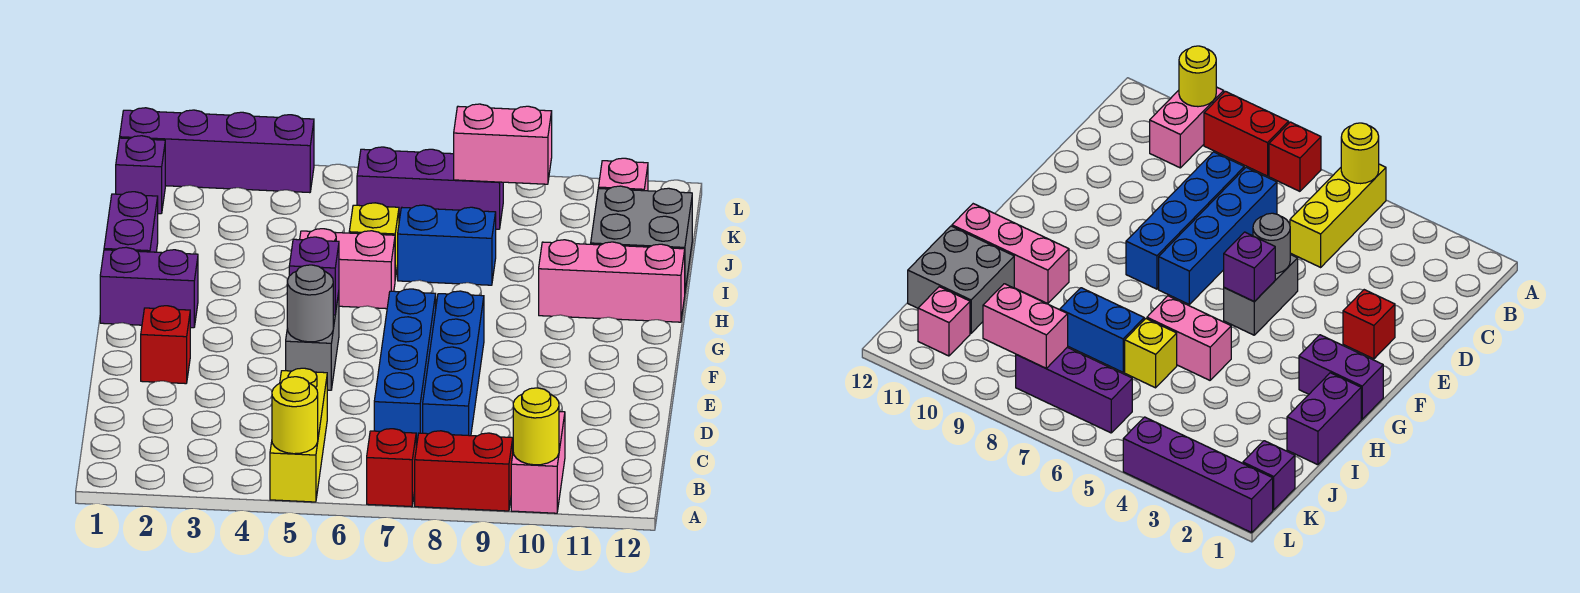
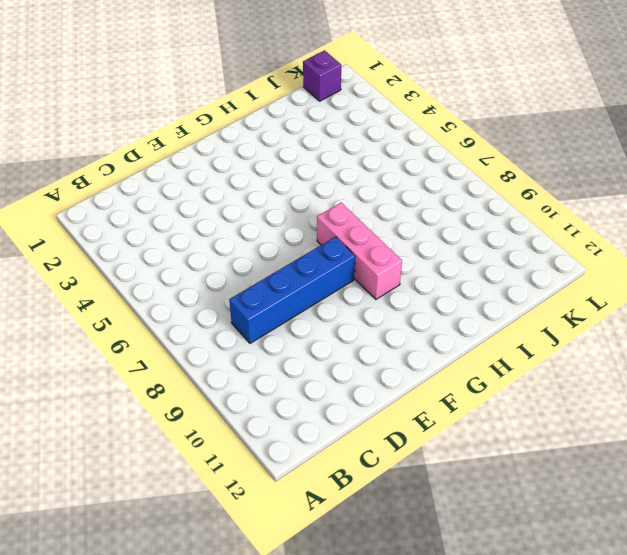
pink brick G7:G9 level 1 -> pink brick H10:H12 level 1
none -> yellow brick A5:C5 level 1
none -> red brick A7 level 1
none -> red brick A8:A9 level 1

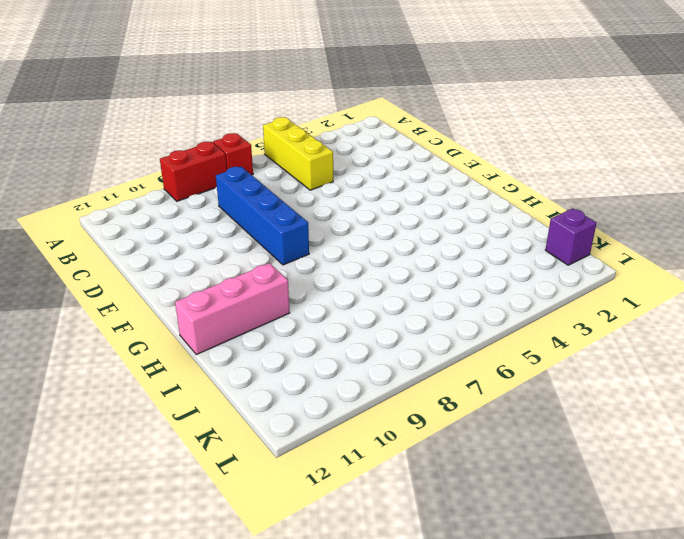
none -> pink brick A10:B10 level 1
none -> blue brick C7:F7 level 1
none -> red brick E2 level 1

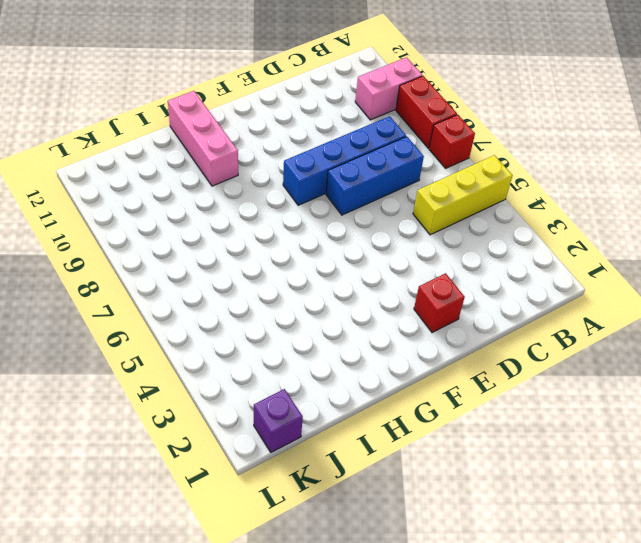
blue brick C7:E7 level 1 -> blue brick C7:F7 level 1
none -> grey brick E5:F5 level 1
none -> purple brick G1:G2 level 1
none -> purple brick H1:I1 level 1

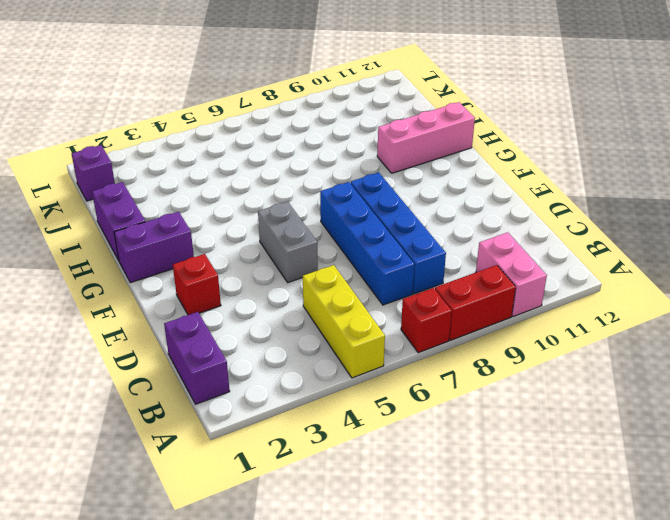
purple brick B1:C1 level 1 -> none
none -> pink brick H5:H6 level 1
none -> yellow brick I6 level 1
none -> blue brick I7:I8 level 1

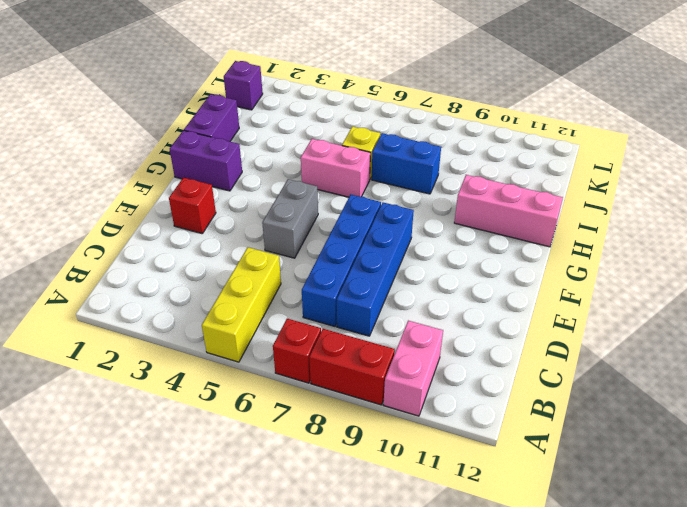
none -> grey brick I11:J12 level 1
none -> purple brick K6:K8 level 1
none -> pink brick K11 level 1

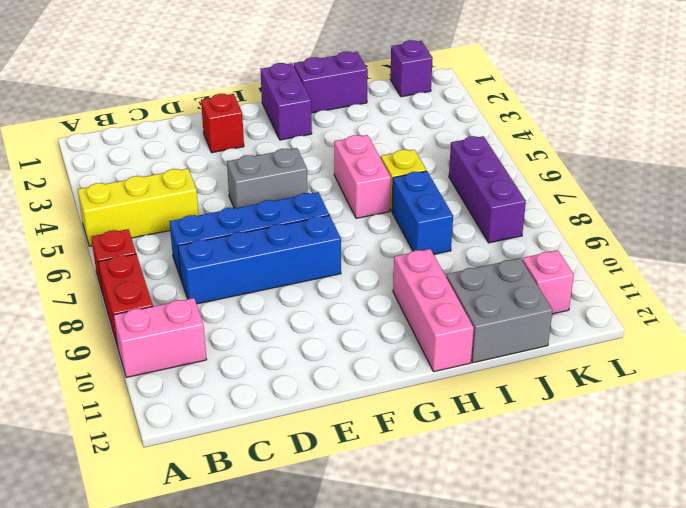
none -> purple brick L1:L4 level 1
none -> yellow round brick A5 level 2
none -> yellow round brick A10 level 2

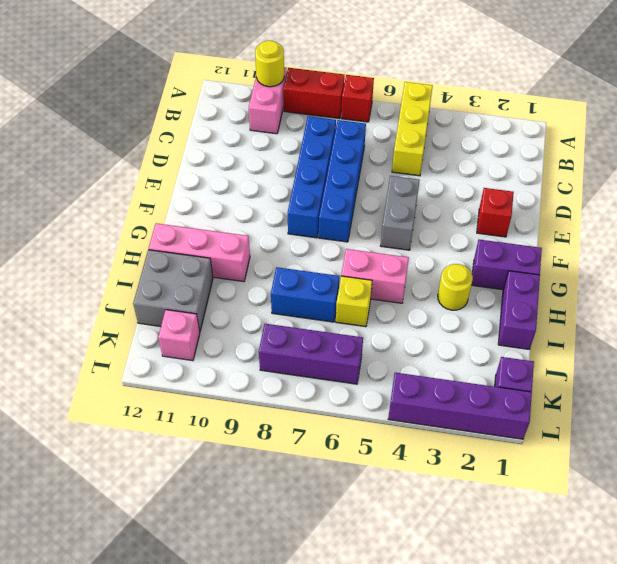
yellow round brick H3 level 1 -> yellow round brick A5 level 2
none -> grey round brick E5 level 2
none -> purple brick F5 level 2
none -> pink brick K8:K9 level 2

